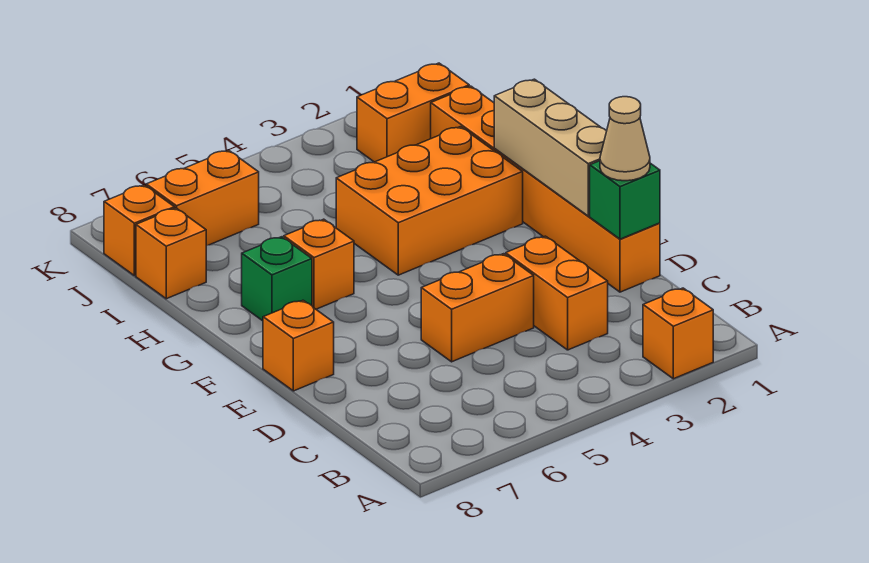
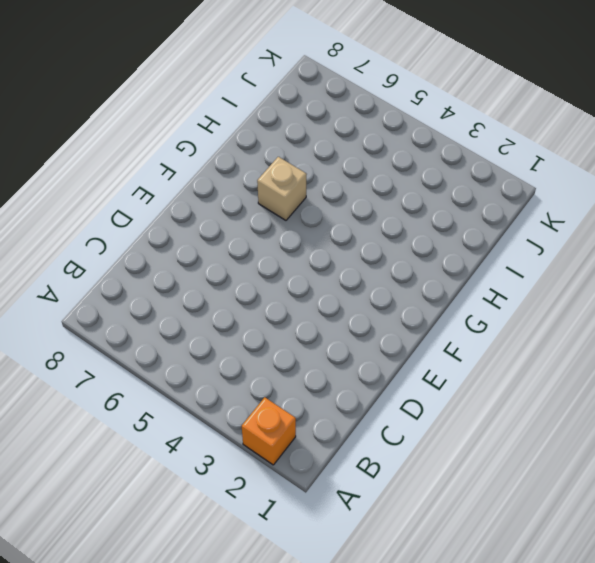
tan brick G6 level 1 -> orange brick G6 level 1
none -> orange brick C3:D3 level 1
none -> orange brick D1:I1 level 1
none -> orange brick D4:D5 level 1

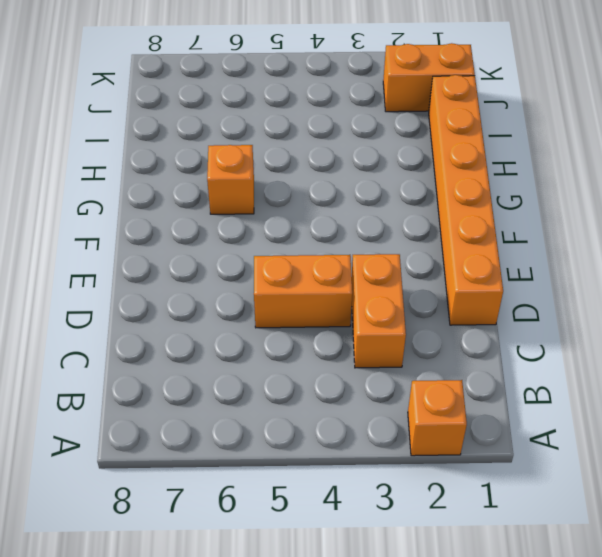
none -> orange brick E8 level 1
none -> orange brick G2:H4 level 1
none -> green brick G7 level 1

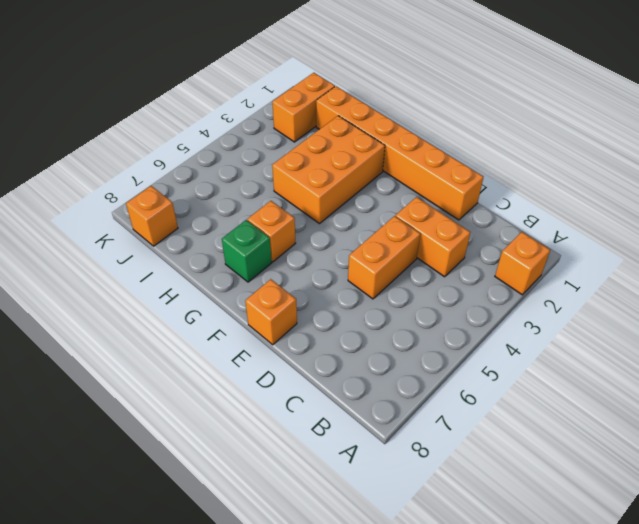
none -> orange brick I8 level 1
none -> orange brick J6:J7 level 1
none -> green brick D1 level 2

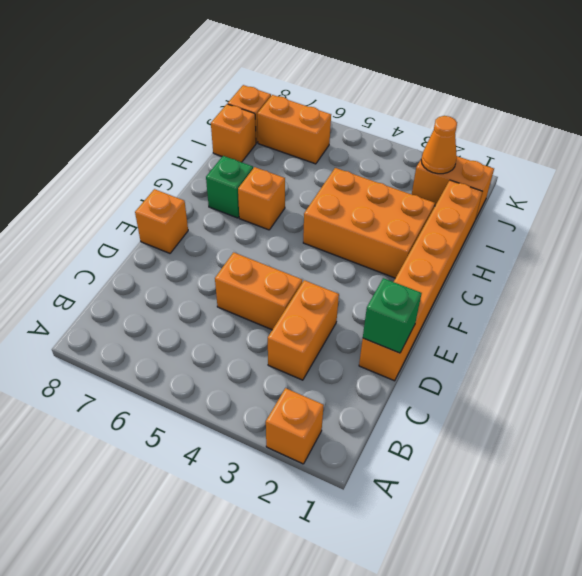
orange cone J2 level 2 -> none
none -> tan brick E1:G1 level 2
none -> tan cone D1 level 3

